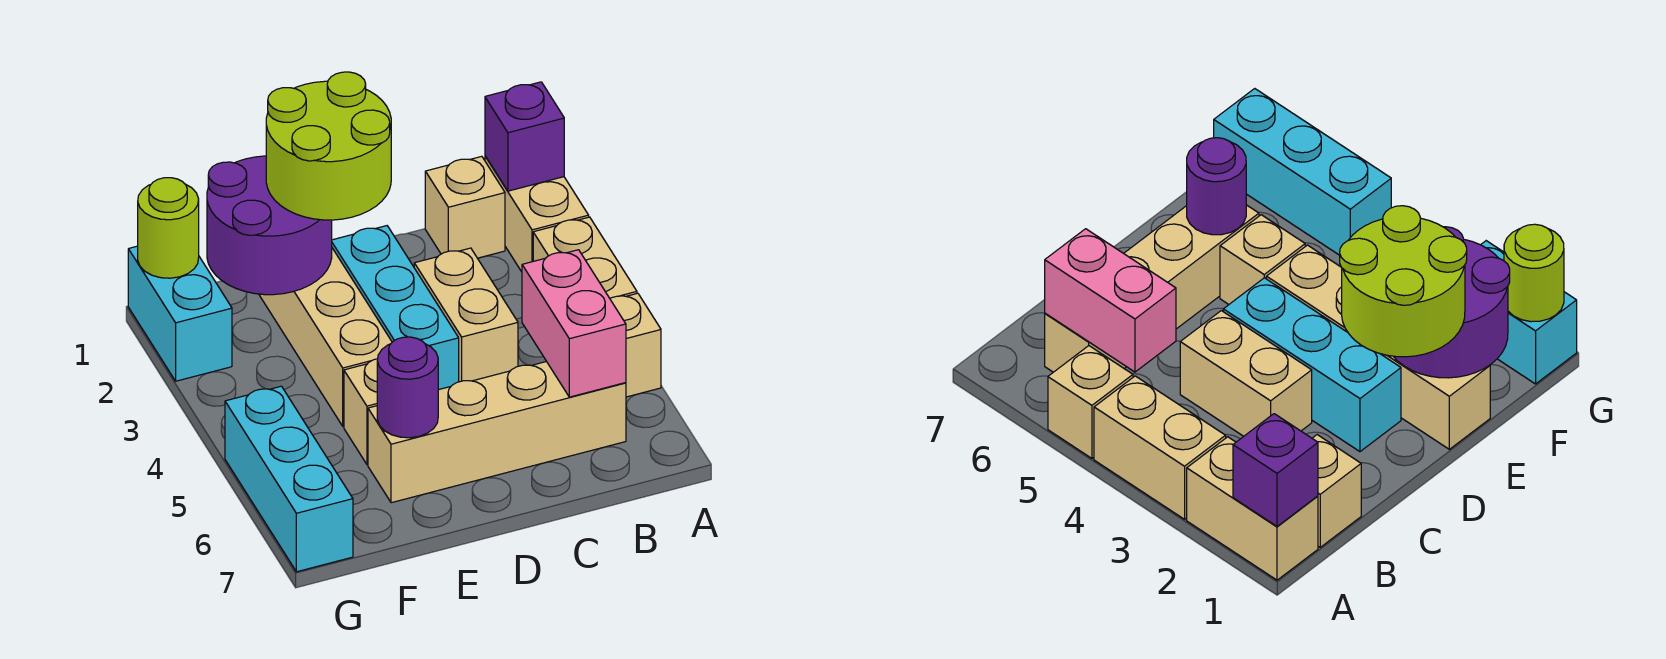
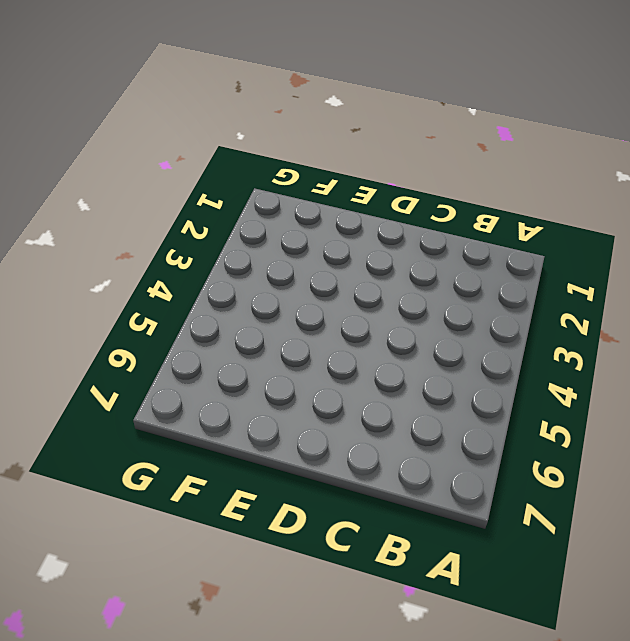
none -> tan brick A1:A2 level 1
none -> tan brick A3:A4 level 1
none -> tan brick A5 level 1

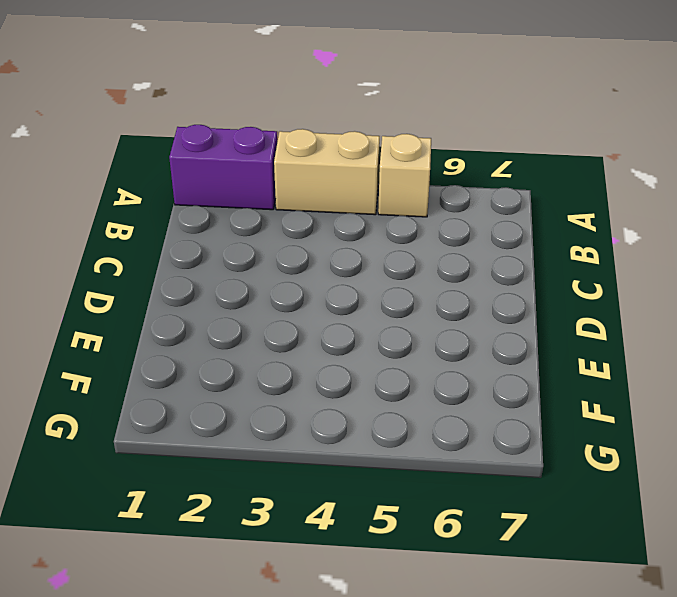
purple brick A1:A2 level 1 -> tan brick A1:A2 level 1
none -> tan brick B1 level 1
none -> tan brick B6:E6 level 1
none -> tan brick C3:C4 level 1

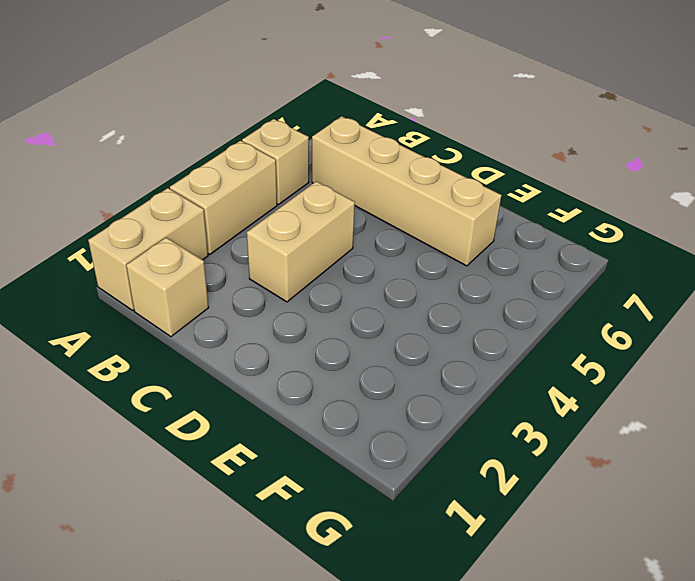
none -> cyan brick D2:D4 level 1
none -> tan brick E1:E4 level 1
none -> tan brick E5 level 1

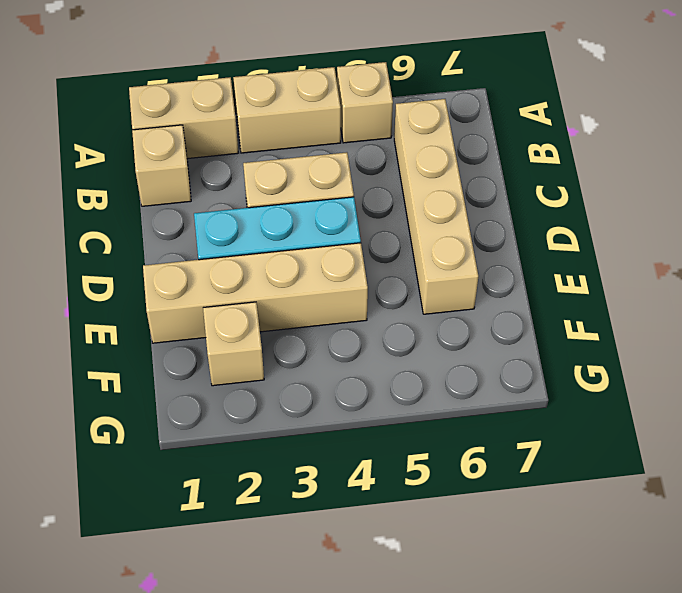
tan brick F2 level 1 -> tan brick E5 level 1
none -> cyan brick G1:G2 level 1
none -> cyan brick G5:G7 level 1
none -> purple brick A1 level 2

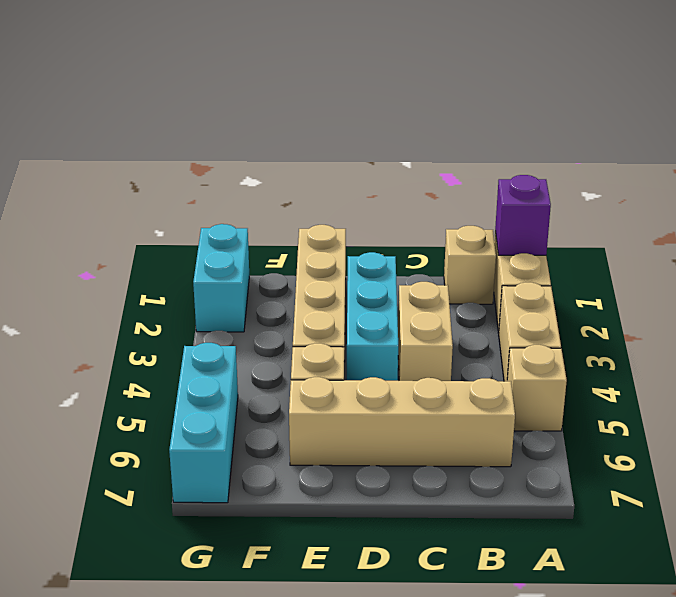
none -> pink brick B5:B6 level 2
none -> purple round brick E1:F2 level 2
none -> purple round brick E6 level 2

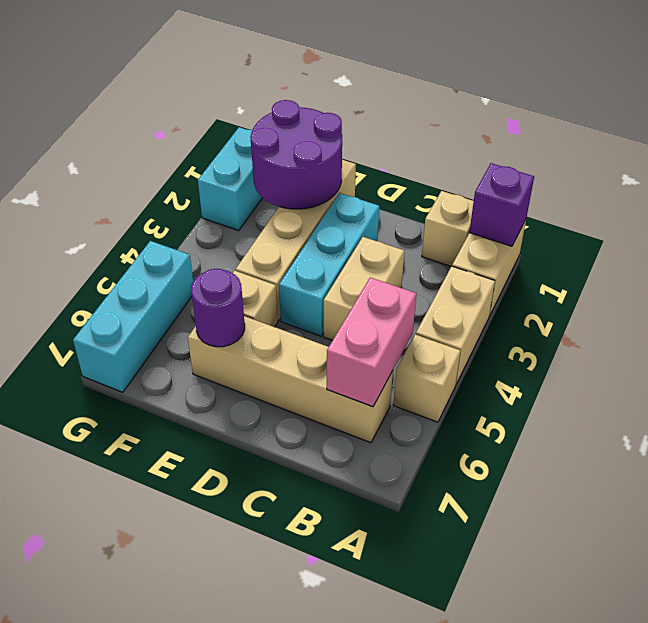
none -> lime round brick G1 level 2
none -> lime round brick D1:E2 level 3

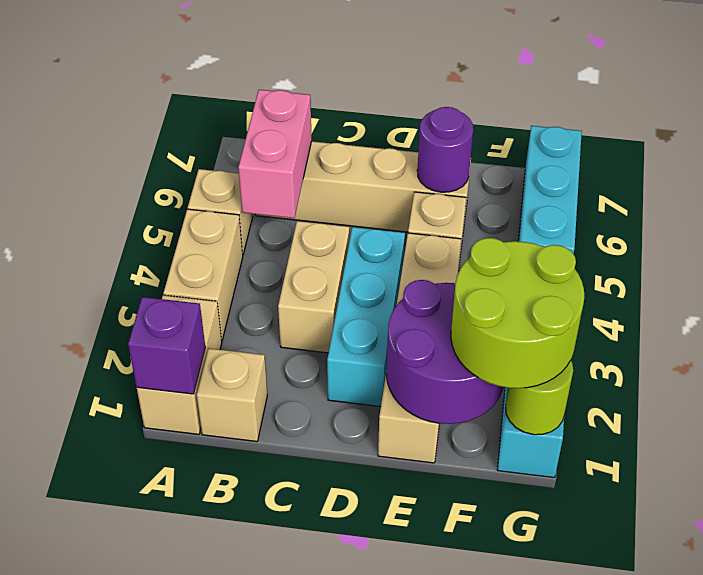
lime round brick F1:G2 level 3 -> lime round brick D1:E2 level 3

